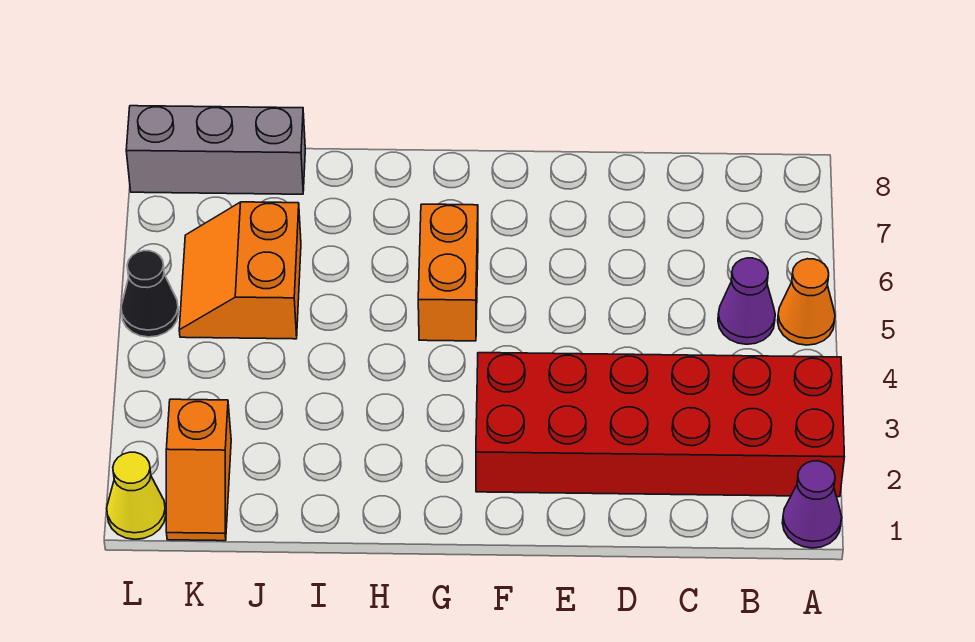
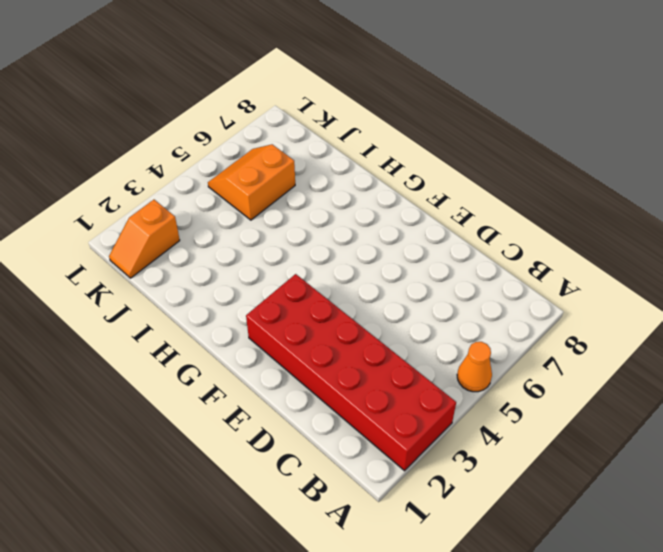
none -> purple cone A1 level 1
none -> purple cone B5 level 1

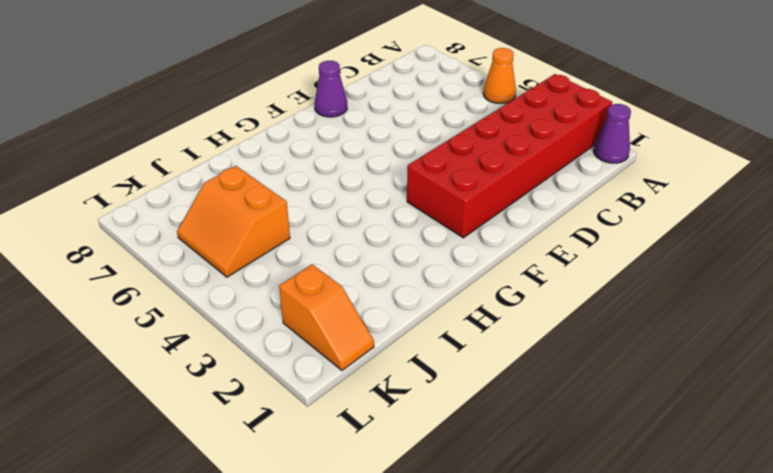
purple cone E8 level 1 -> purple cone B5 level 1
none -> orange brick G5:G6 level 1
none -> grey brick J8:L8 level 1

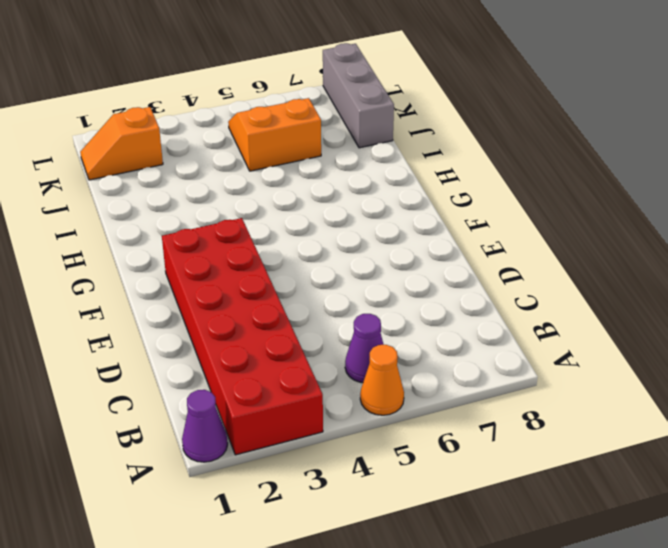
none -> orange brick G5:G6 level 1
none -> yellow cone L1 level 1

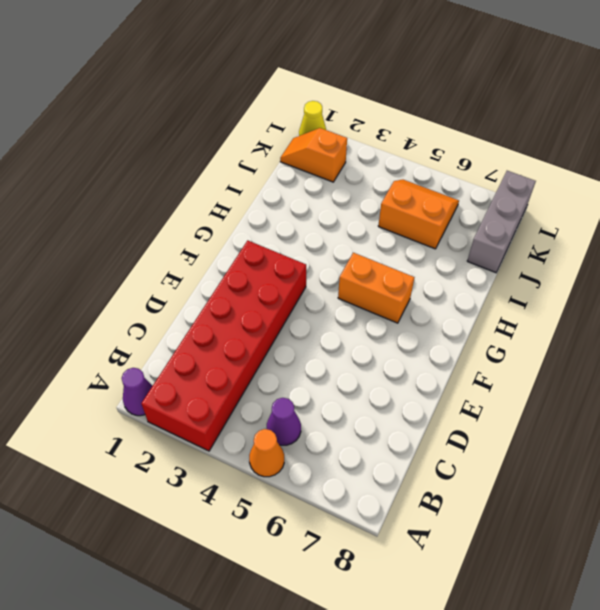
none -> black cone L5 level 1

